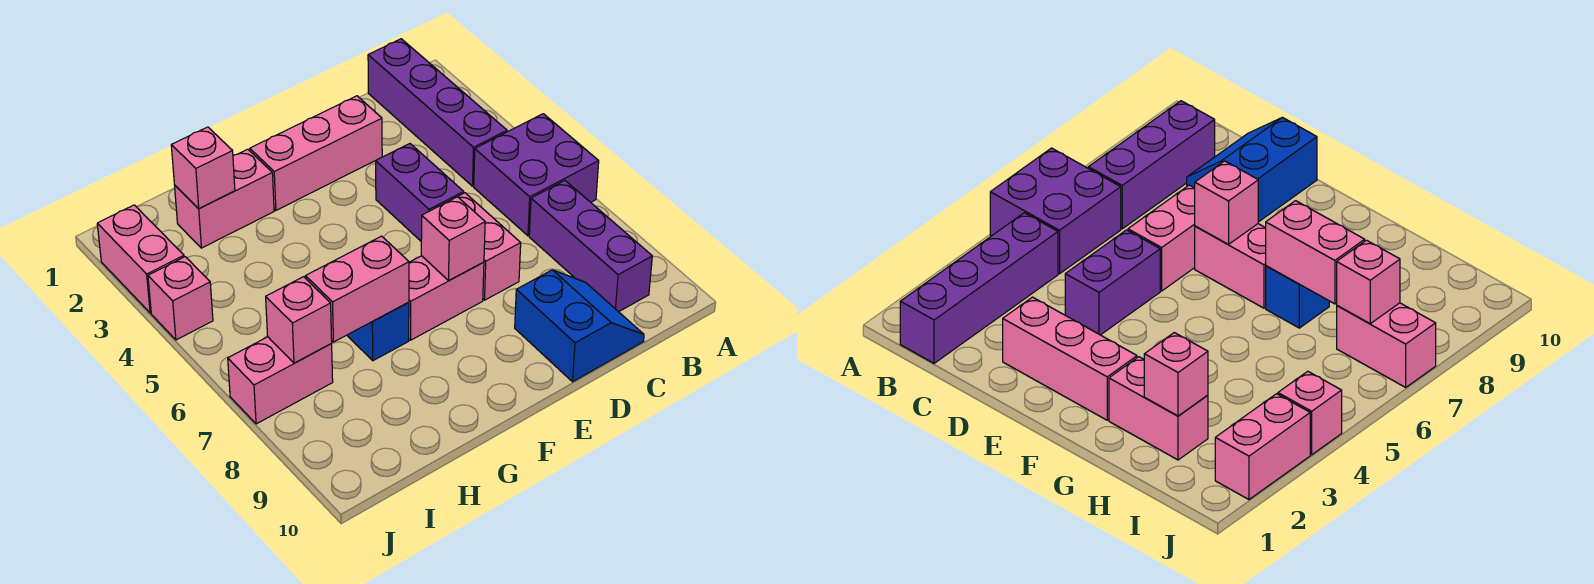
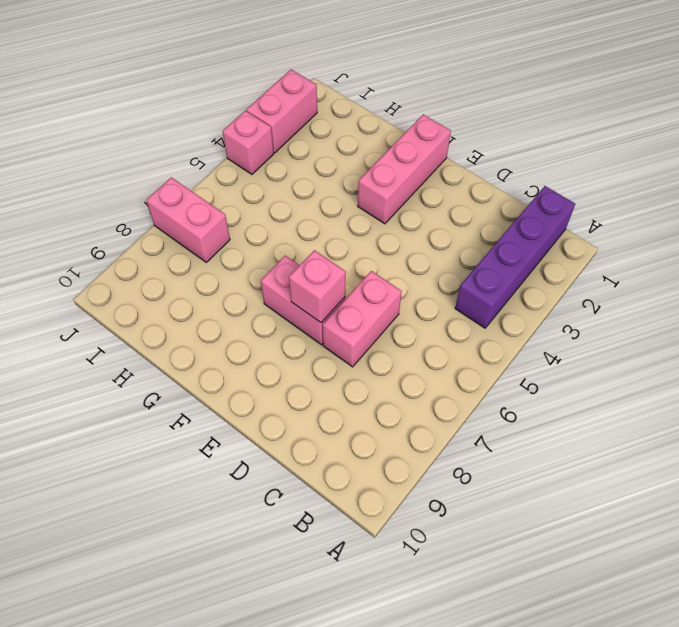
pink brick F1:F3 level 1 -> pink brick D2:F2 level 1
none -> purple brick A5:B6 level 1
none -> purple brick B7:B9 level 1
none -> blue slope C9:D10 level 1 top D

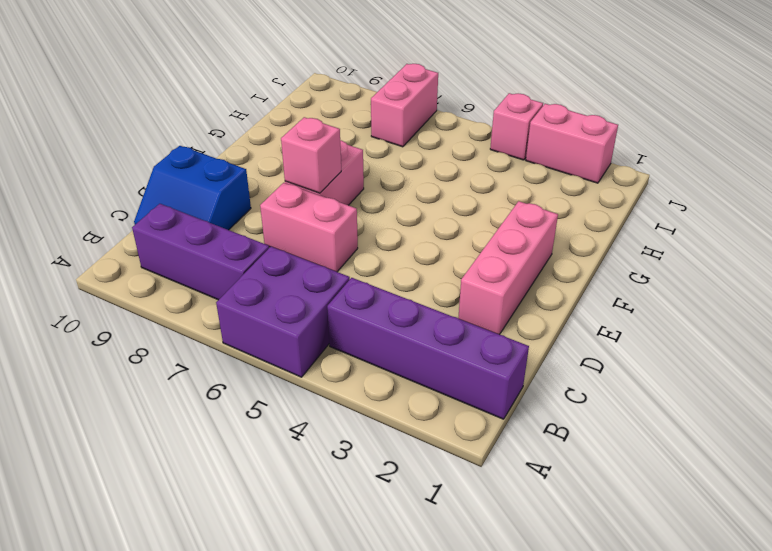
none -> purple brick D4:D5 level 1
none -> pink brick G2:H2 level 1
none -> blue brick G7 level 1

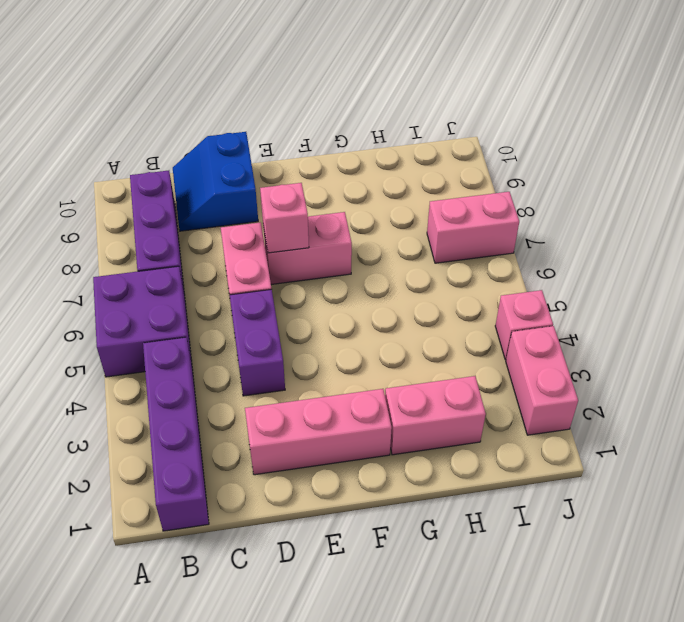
none -> blue brick G7 level 1
none -> pink brick G7:H7 level 2
none -> pink brick H2 level 2

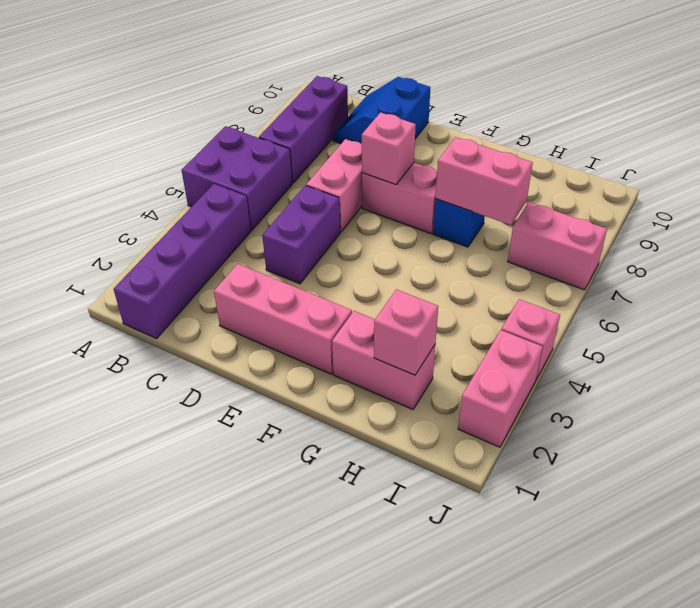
none -> pink brick I7 level 2

